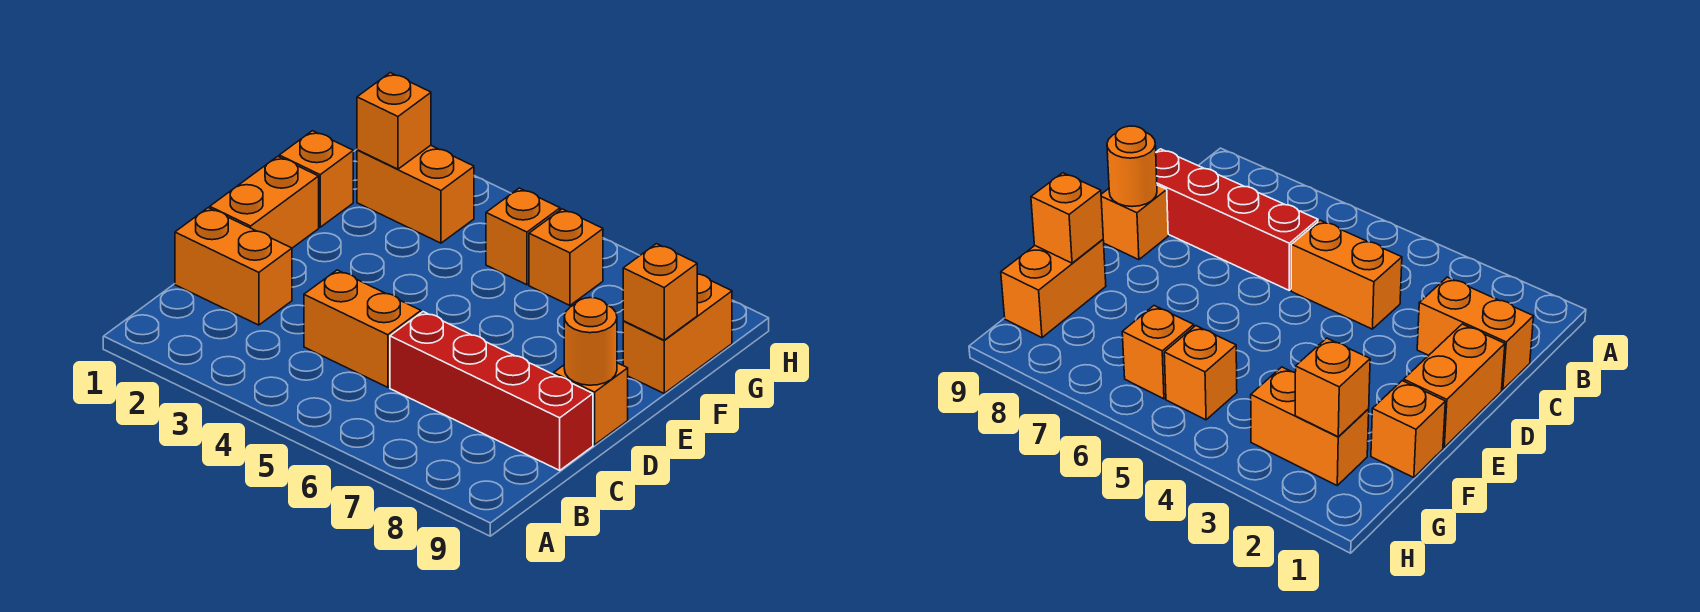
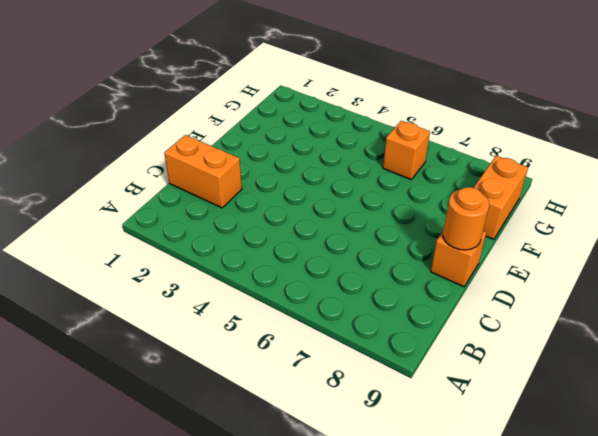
none -> orange brick C4:C5 level 1
none -> red brick C6:C9 level 1
none -> orange brick D1:E1 level 1

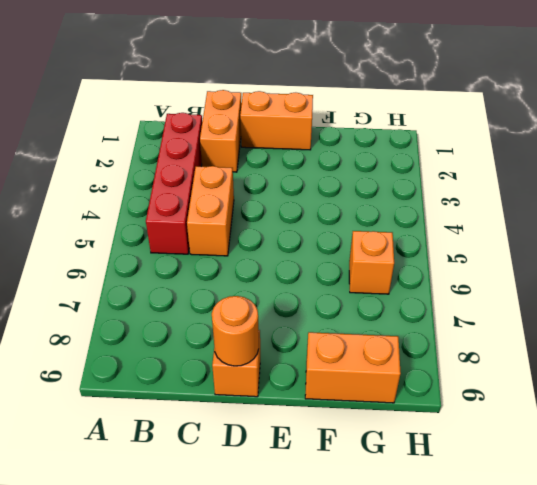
red brick B2:B5 level 1 -> red brick C6:C9 level 1
none -> orange brick F1 level 1
none -> orange brick G2:G3 level 1
none -> orange brick G5 level 1

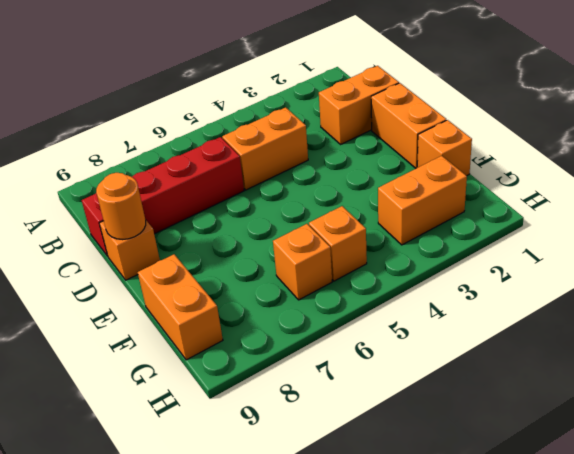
none -> orange brick F9 level 2
none -> orange brick G2 level 2

